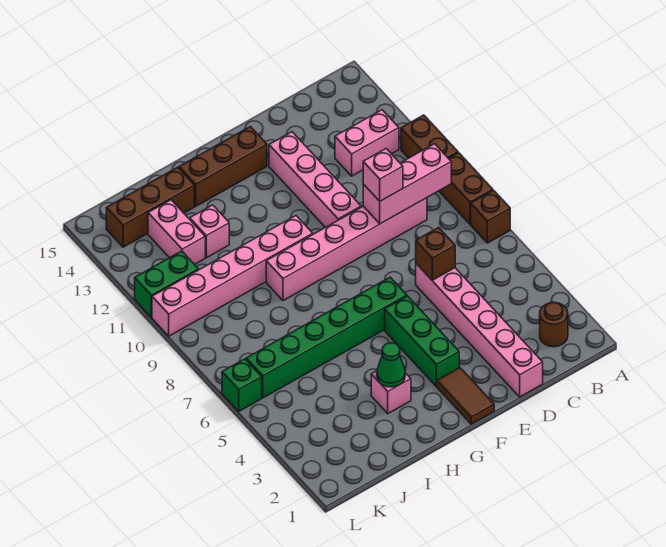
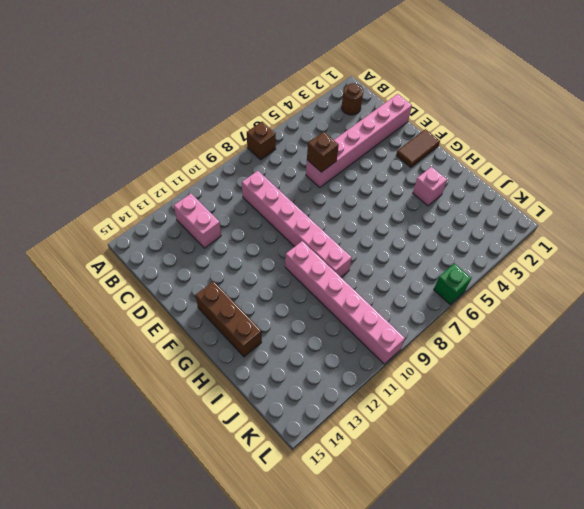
none -> brown brick A8:A9 level 1
none -> brown brick A10:A11 level 1
none -> pink brick E10:E13 level 1

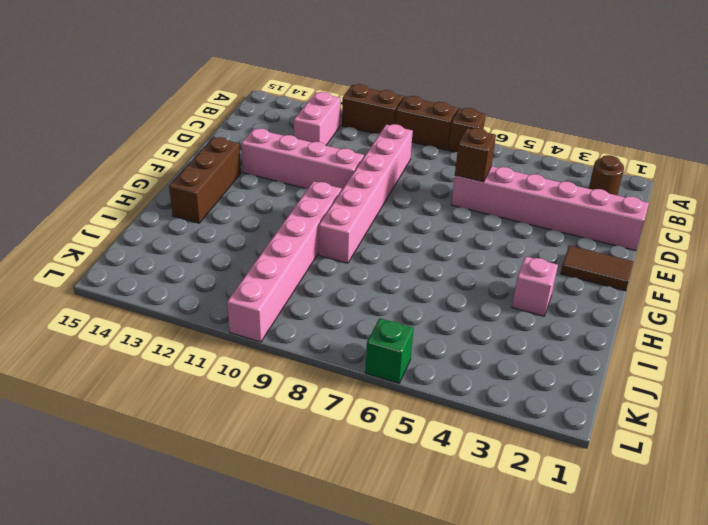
none -> green brick F3:F5 level 1
none -> green brick F6:K6 level 1
none -> pink brick I12 level 1

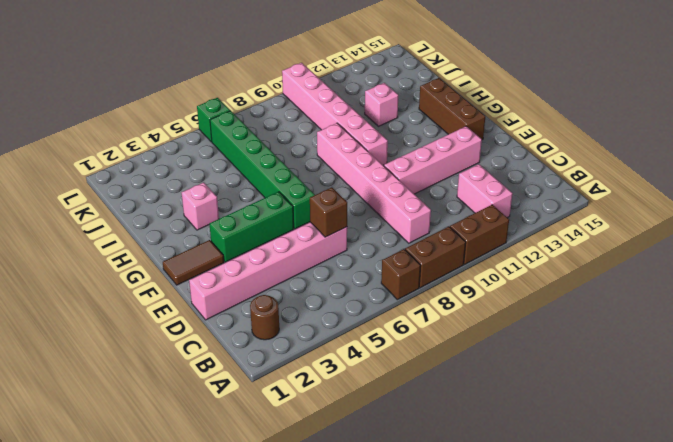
none -> brown brick I14:K14 level 1
none -> pink brick J12:J13 level 1
none -> green brick K11:L11 level 1

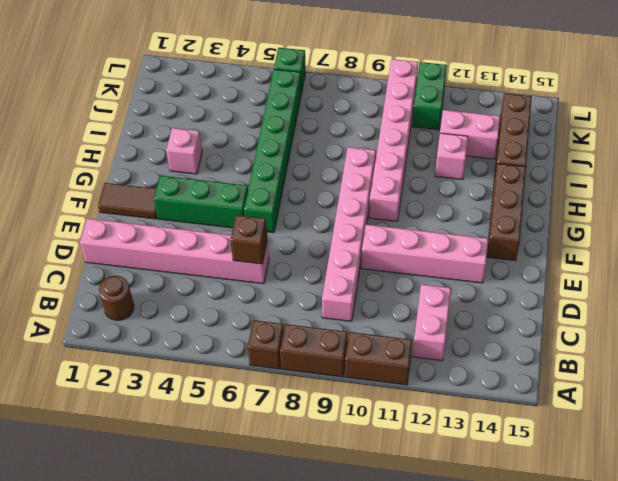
none -> pink brick B9:D9 level 2
none -> green cone H3 level 2
none -> pink brick D9 level 3

